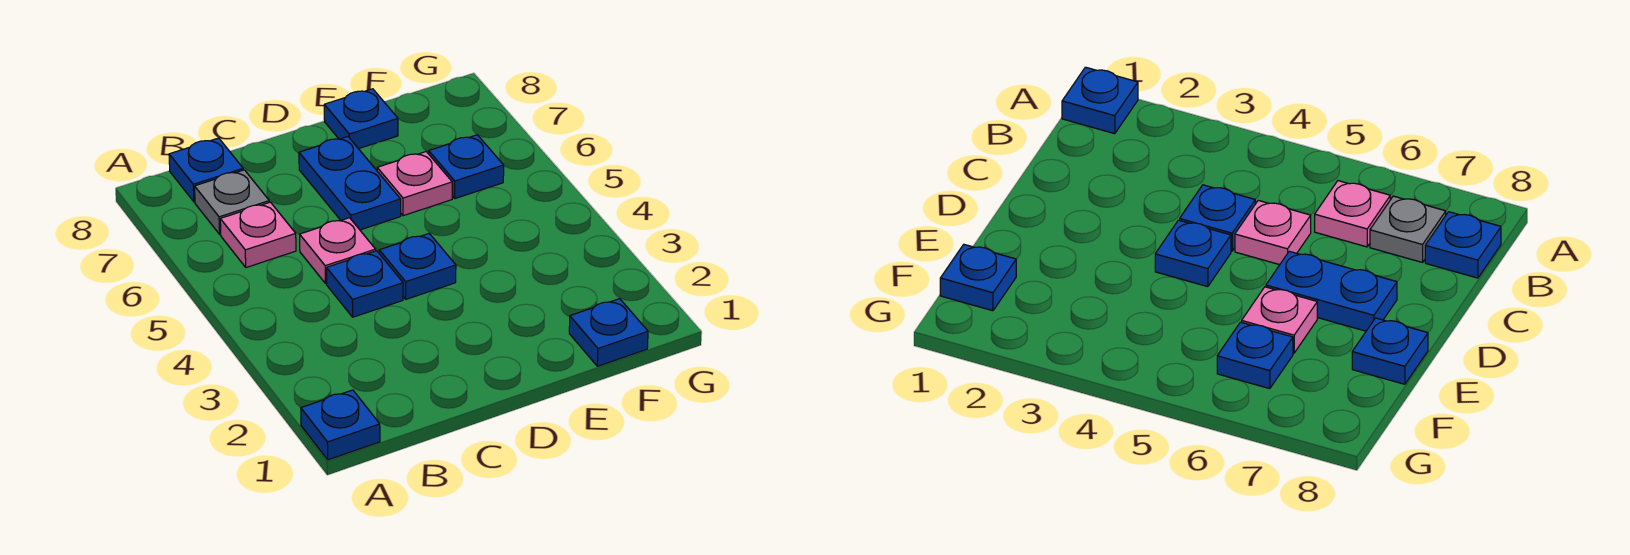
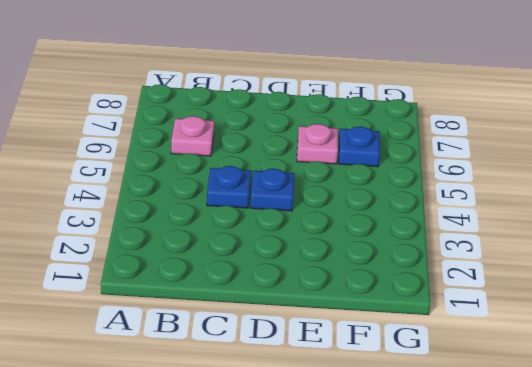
none -> blue plate A1 level 1
none -> grey plate B7 level 1
none -> blue plate B8 level 1

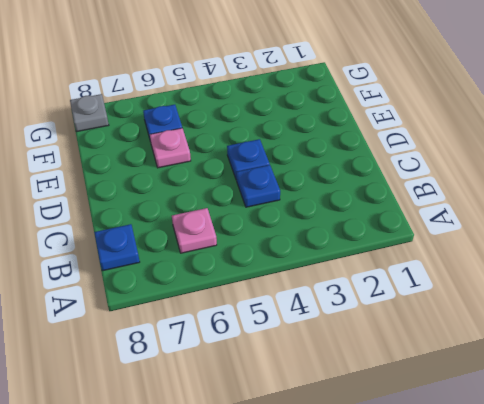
grey plate G8 level 1 -> grey plate B7 level 1
none -> blue plate A1 level 1
none -> pink plate C5 level 1
none -> blue plate D6:D7 level 1

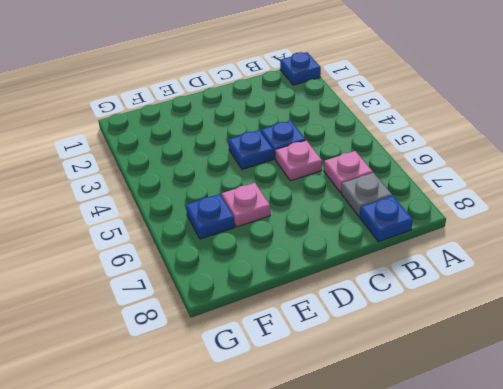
none -> blue plate D6:D7 level 1
none -> blue plate E8 level 1
none -> blue plate F1 level 1

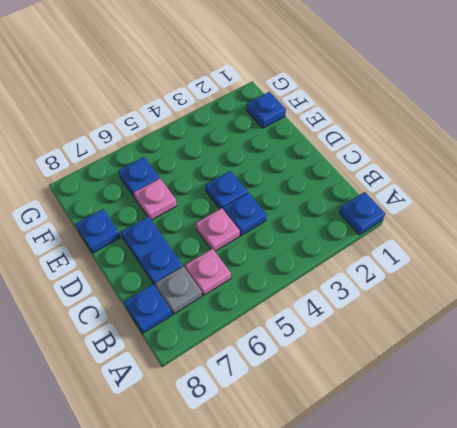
blue plate C7:D7 level 1 -> blue plate D6:D7 level 1

